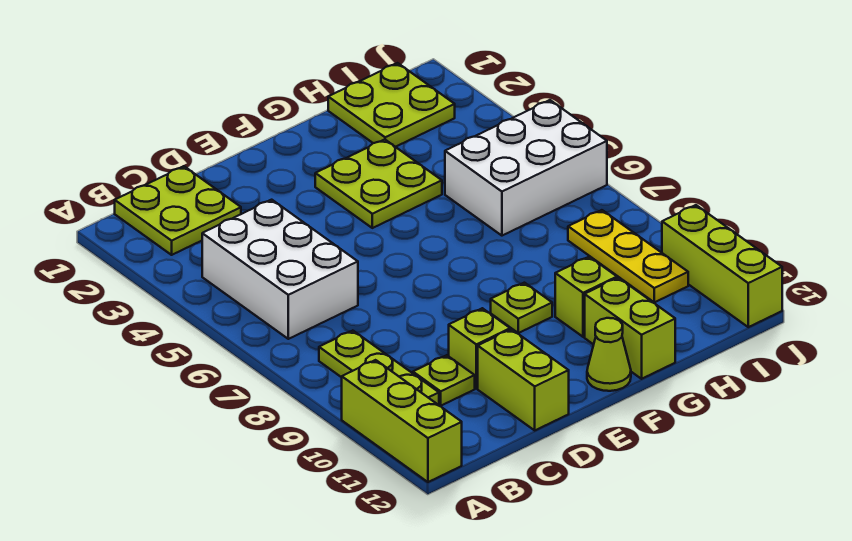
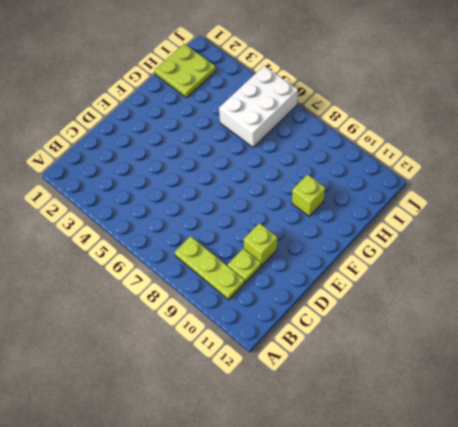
none -> lime brick A10:A12 level 1
none -> lime plate B1:C2 level 1
none -> white brick B4:C6 level 1

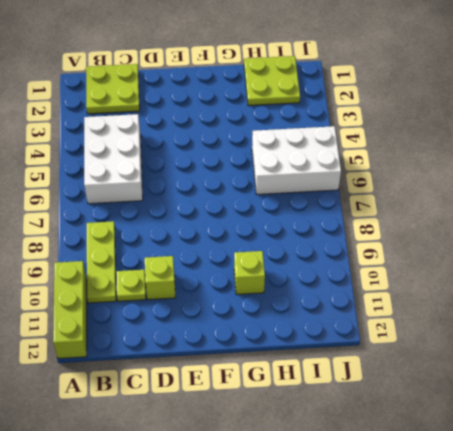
none -> lime brick D11:D12 level 1
none -> lime plate F3:G4 level 1
none -> lime plate F9 level 1

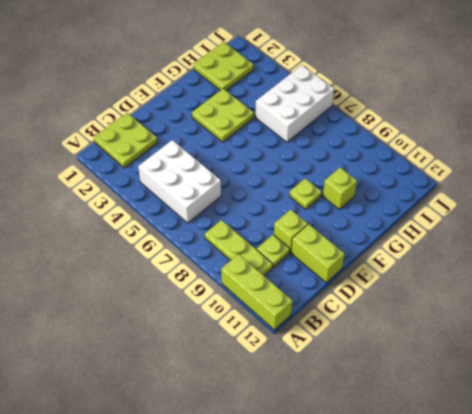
none -> lime cone F12 level 1
none -> lime brick G11:G12 level 1
none -> yellow plate I8:I10 level 1

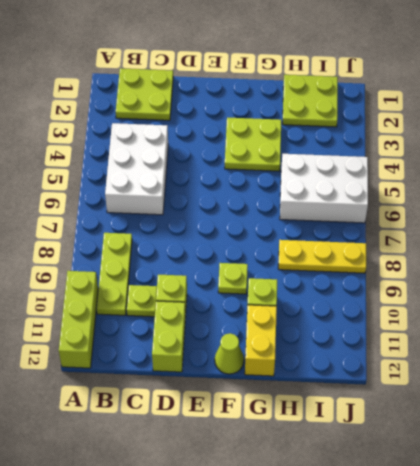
yellow brick G11:G12 level 1 -> lime brick G11:G12 level 1
yellow plate H8:J8 level 1 -> yellow plate I8:I10 level 1
none -> lime brick J10:J12 level 1

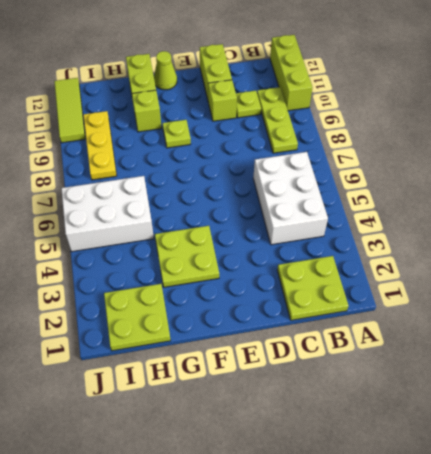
lime tile J10:J12 level 1 -> lime brick J10:J12 level 1

